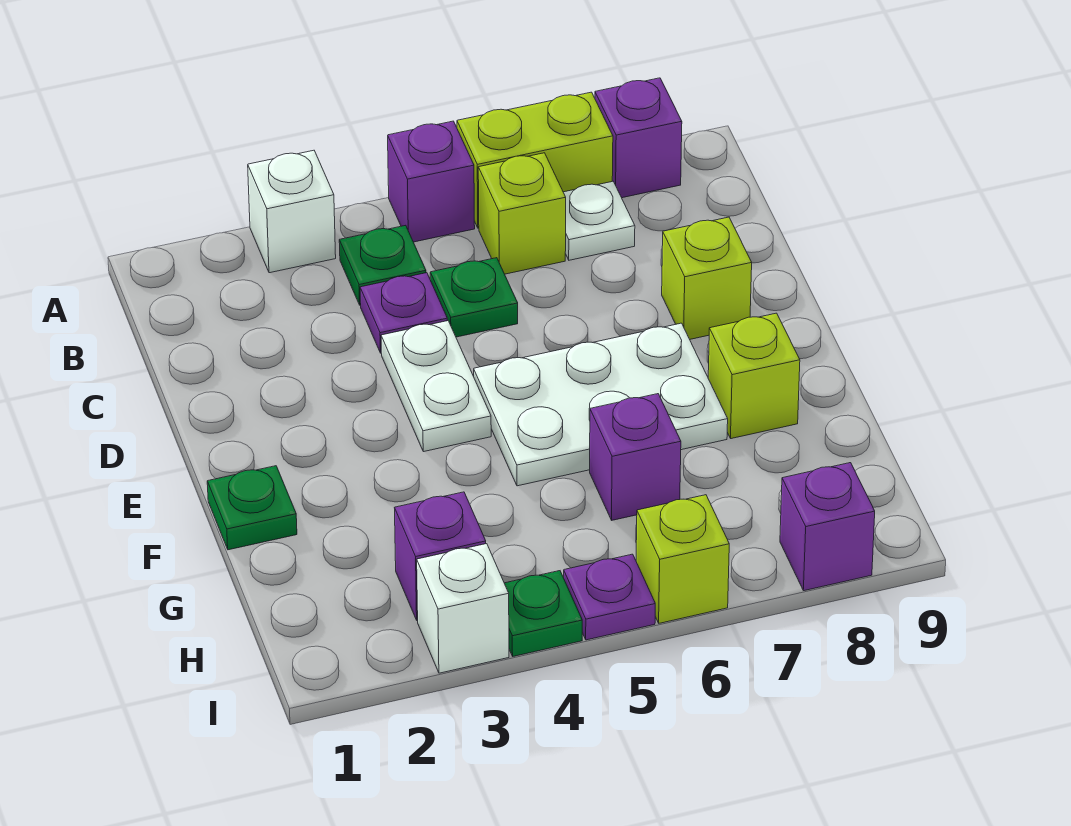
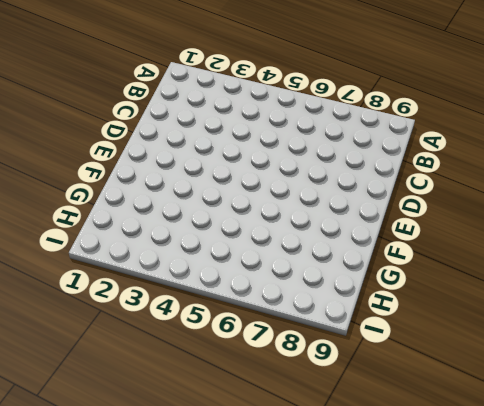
none -> white brick A3 level 1
none -> purple brick A5 level 1
none -> lime brick A6:A7 level 1

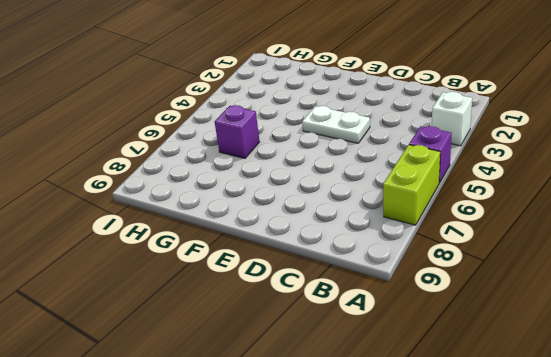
none -> purple brick A8 level 1
none -> green plate B4 level 1
none -> lime brick B6 level 1

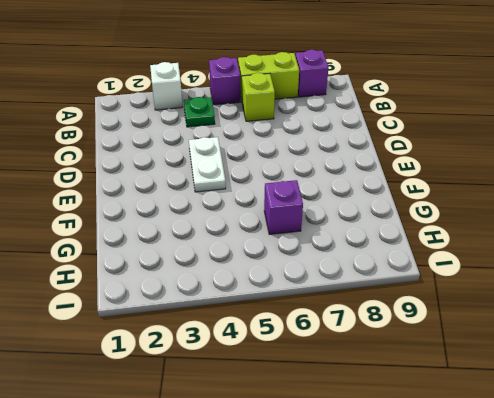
none -> white plate B7 level 1
none -> purple plate C4 level 1
none -> green plate C5 level 1

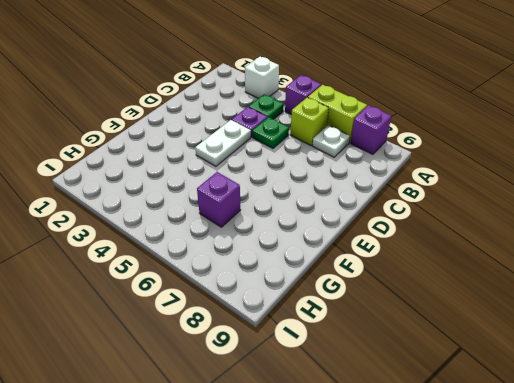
none -> lime brick D8 level 1
none -> white plate E5:F7 level 1
none -> green plate F1 level 1

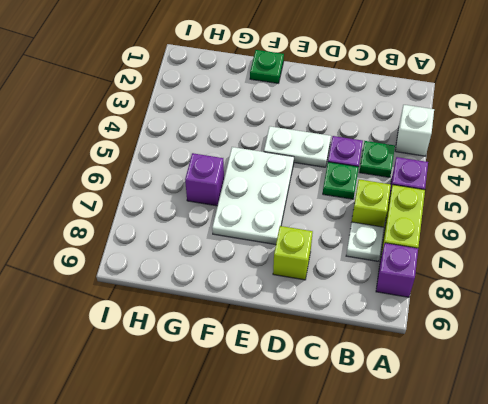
none -> lime brick F8 level 1
none -> purple brick H3 level 1
none -> white brick I3 level 1

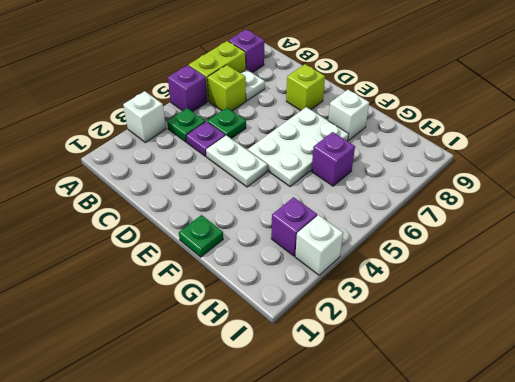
white brick F8 level 1 -> lime brick F8 level 1
none -> green plate I4 level 1
none -> purple plate I5 level 1
none -> lime brick I6 level 1

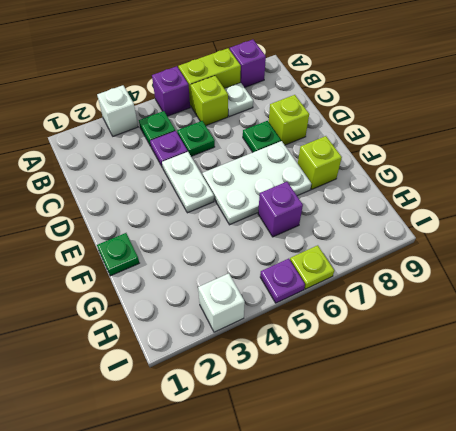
green plate D7 level 1 -> green plate I4 level 1
lime plate I6 level 1 -> lime brick I6 level 1
none -> purple brick H3 level 1
none -> purple brick I8 level 1

